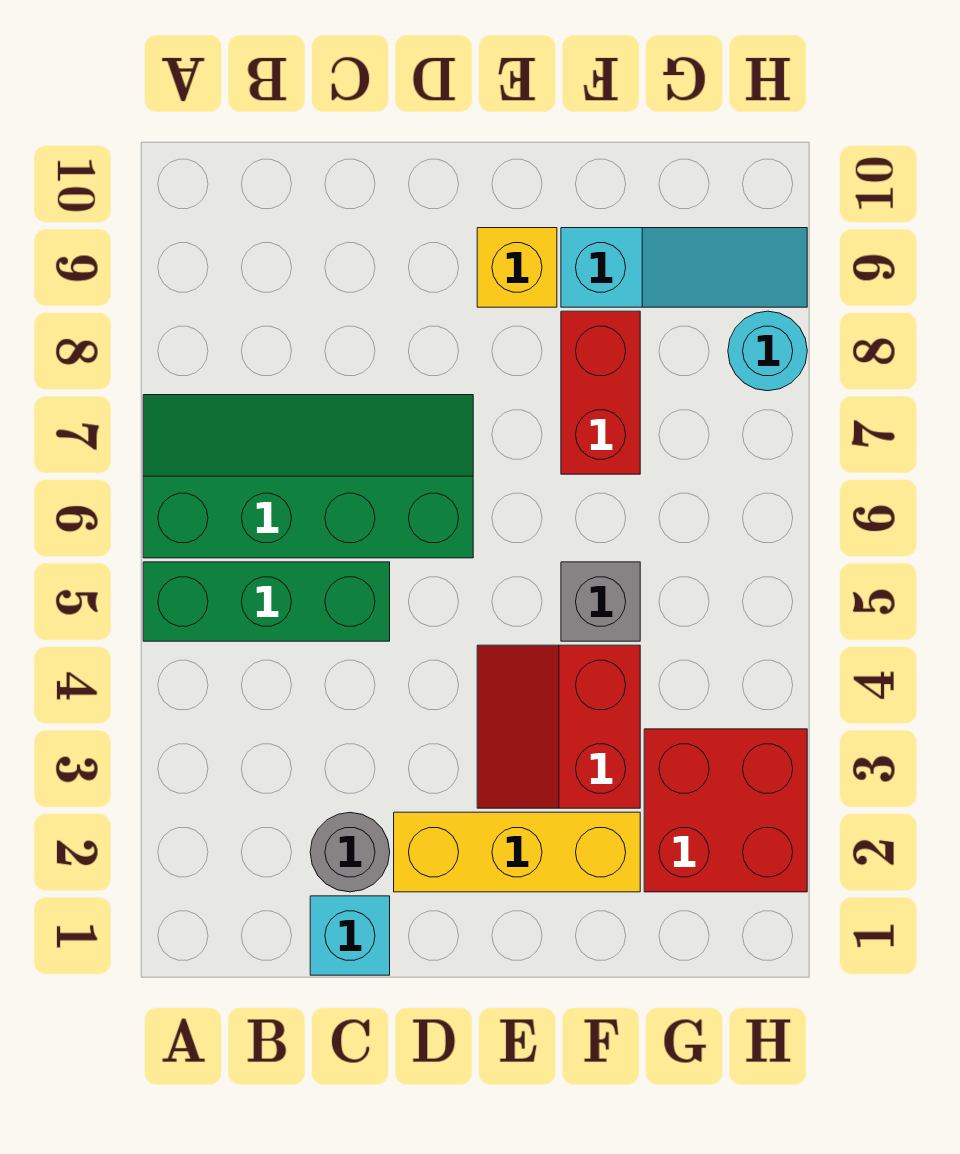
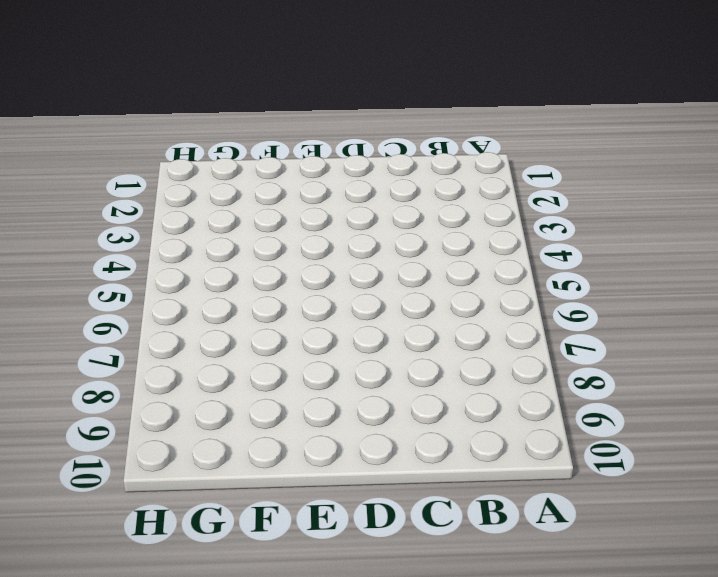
none -> green brick A5:C5 level 1
none -> green slope A6:D7 level 1 top 6
none -> cyan brick C1 level 1

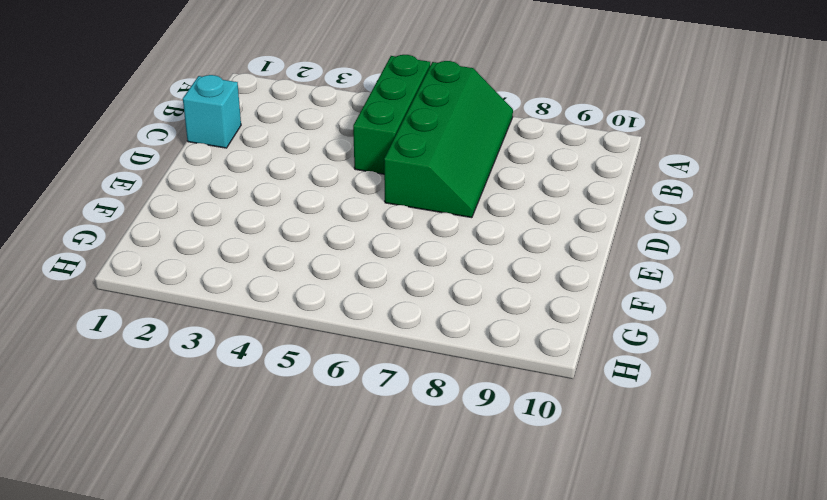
none -> grey round brick C2 level 1
none -> yellow brick D2:F2 level 1
none -> red slope E3:F4 level 1 top F

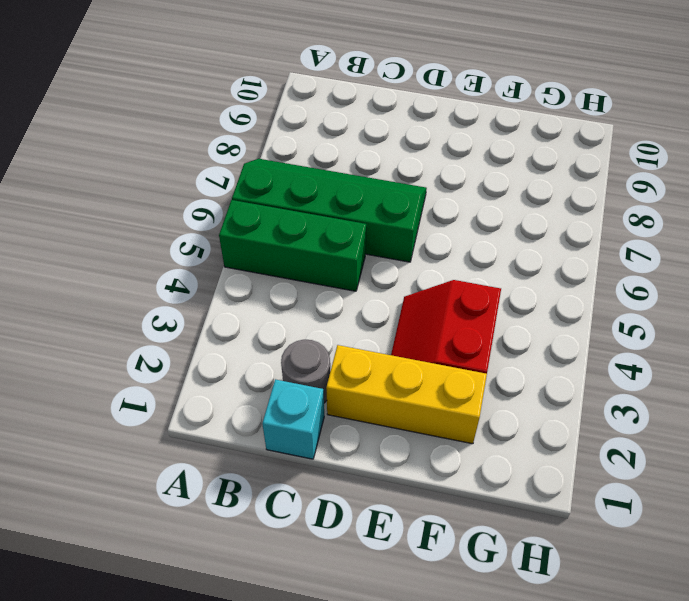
none -> yellow brick E9 level 1
none -> grey brick F5 level 1
none -> red brick F7:F8 level 1

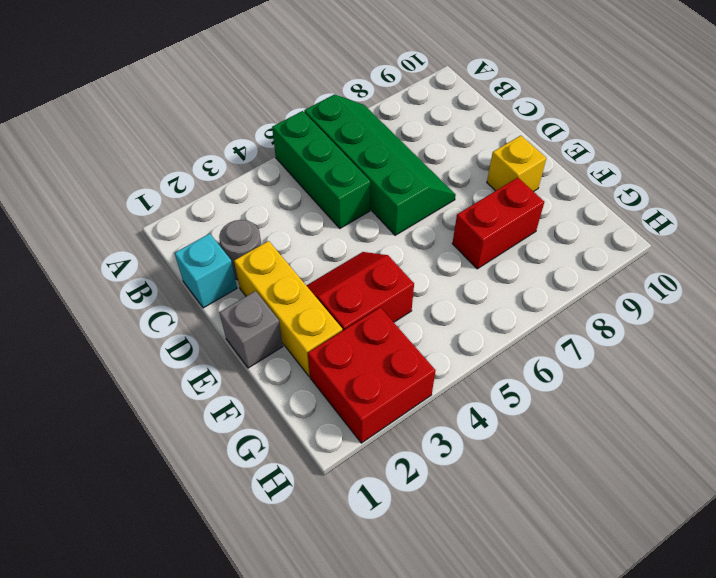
grey brick E1 level 1 -> grey brick F5 level 1
none -> cyan slope F9:H9 level 1 top F
none -> cyan round brick H8 level 1

